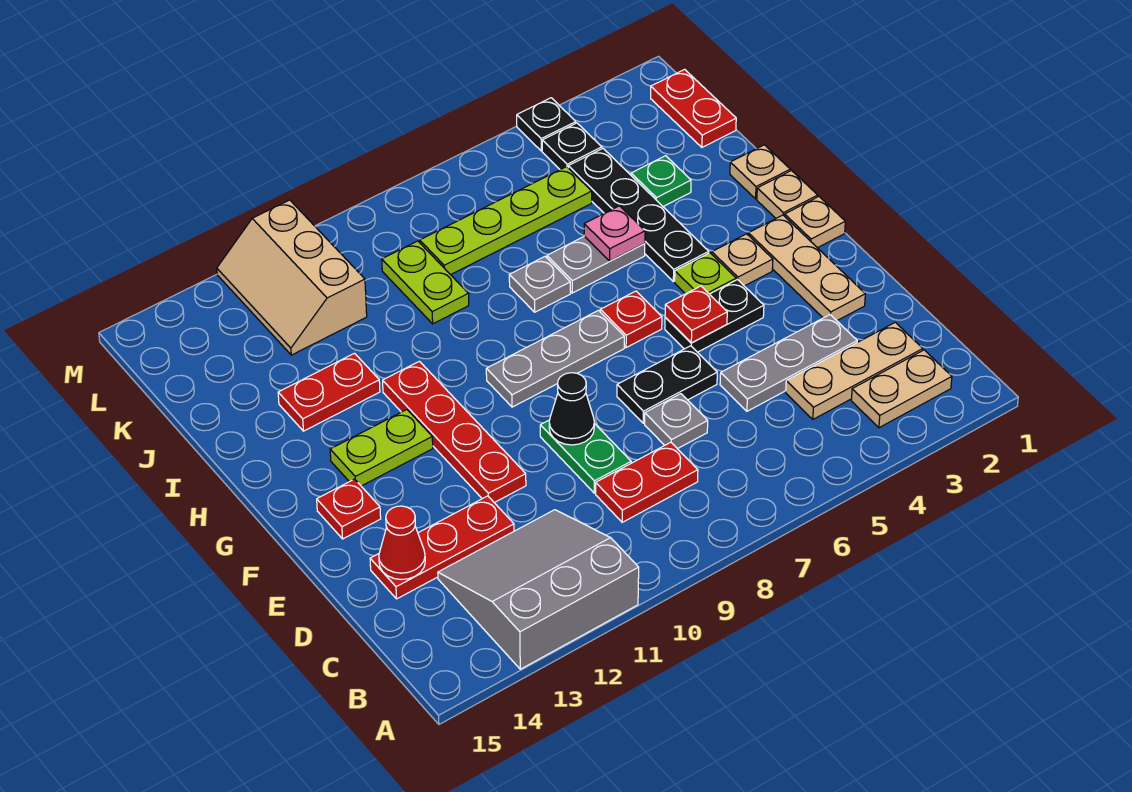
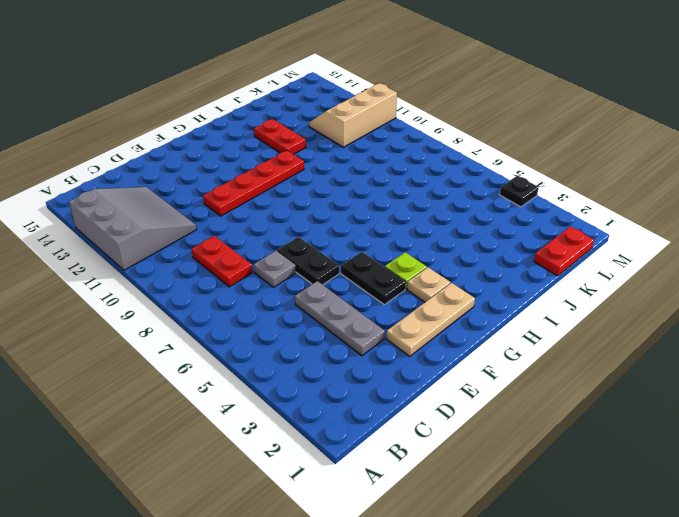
none -> tan plate B2:B3 level 1
none -> tan plate C2:C4 level 1
none -> green plate D9:E9 level 1
none -> red plate D12:D14 level 1

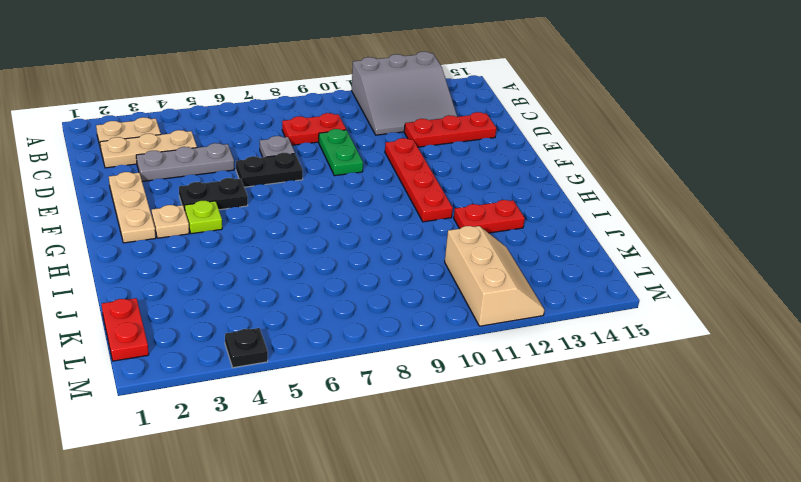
none -> red plate F14 level 1
none -> tan plate G1 level 1
none -> red plate G6 level 1
none -> grey plate G7:G9 level 1

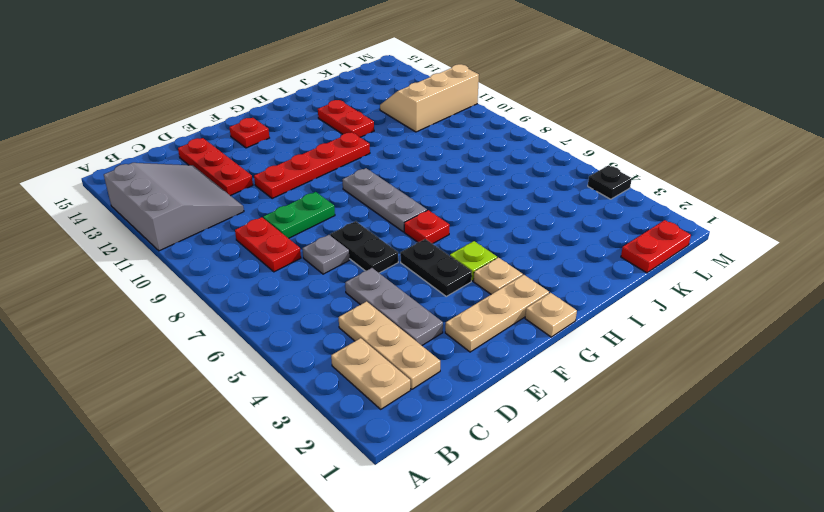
none -> lime plate G12:G13 level 1
none -> tan plate H1 level 1
none -> black plate H4:K4 level 1
none -> tan plate I1 level 1

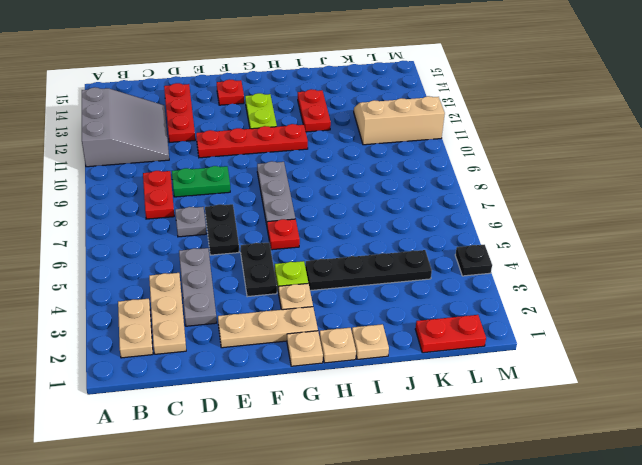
none -> grey plate I5:I6 level 1
none -> grey plate I7 level 1
none -> green plate J3 level 1
none -> lime plate J9:K9 level 1

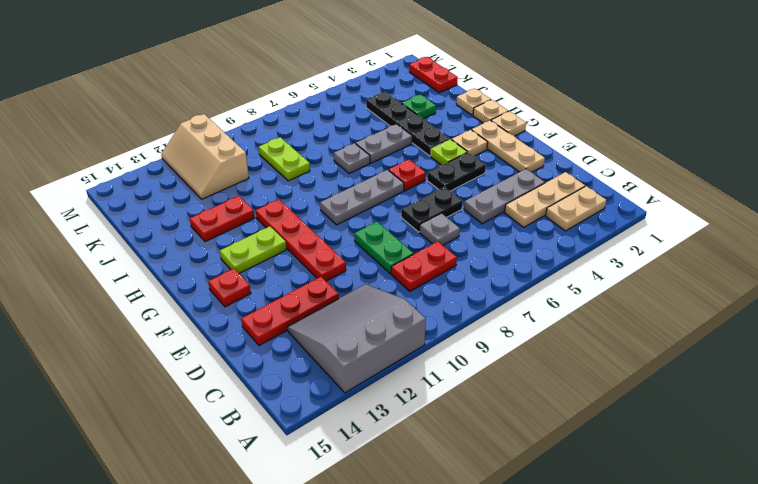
none -> lime plate K5:K8 level 1
none -> black plate L4 level 1
none -> black plate M4 level 1
none -> red cone D14 level 2

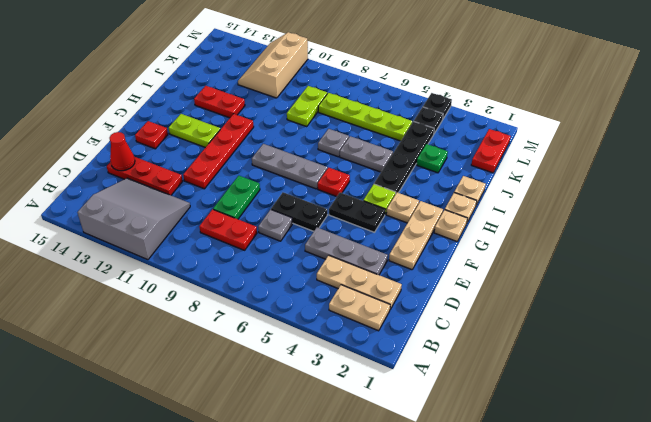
none -> black cone E9 level 2
none -> red plate F5 level 2
none -> pink plate I5 level 2

